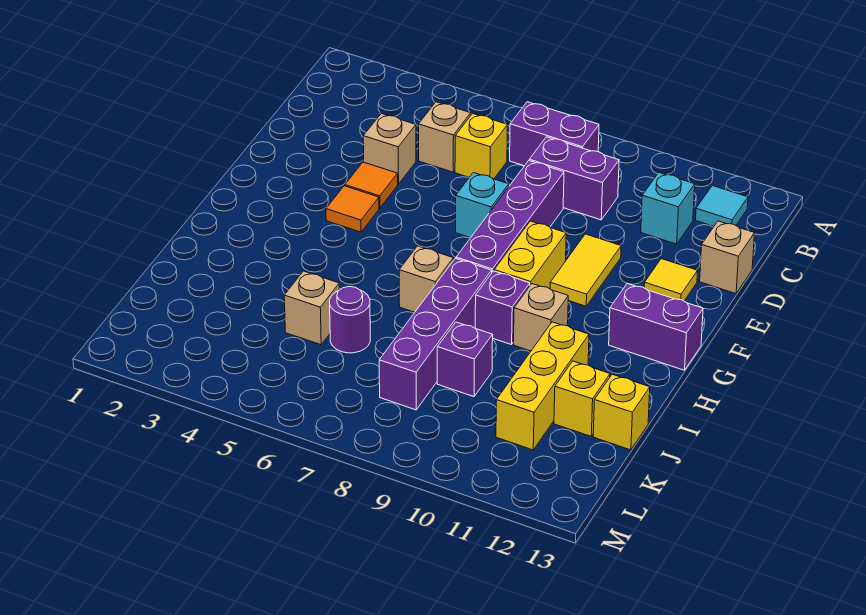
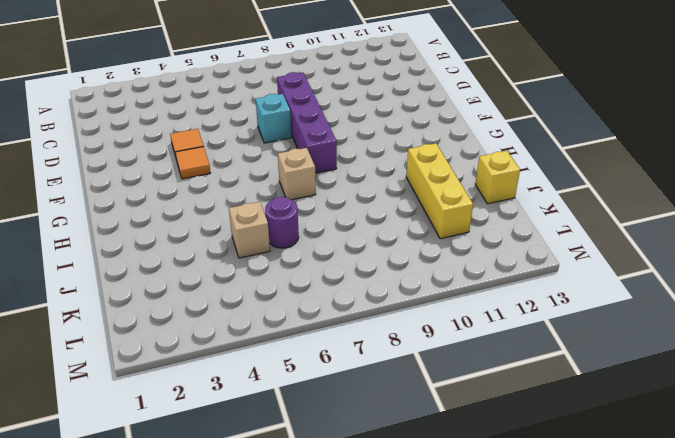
none -> purple brick B7:B8 level 1
none -> cyan tile B12 level 1
none -> tan brick C5 level 1

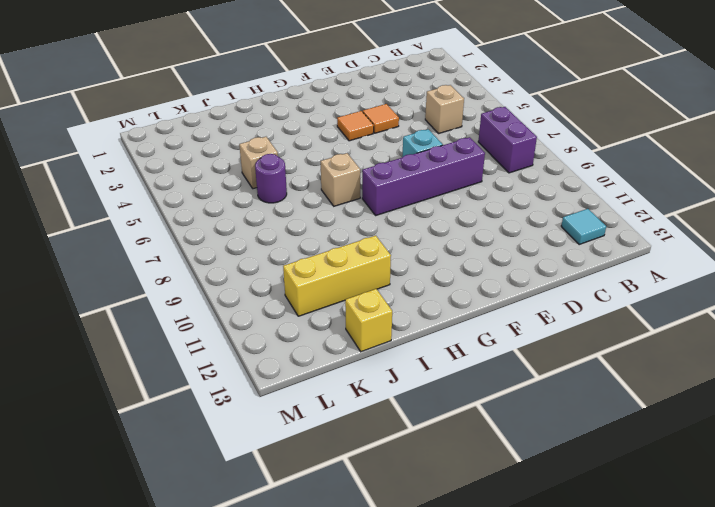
none -> yellow brick C6 level 1
none -> purple brick C8:C9 level 1
none -> cyan brick C11 level 1

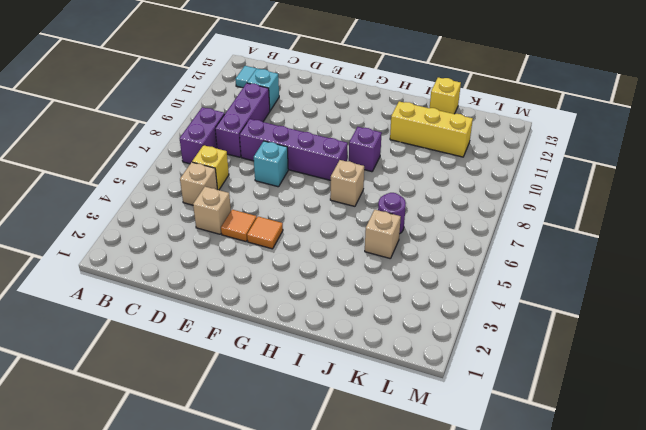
purple brick C8:C10 level 1 -> purple brick C8:C9 level 1
none -> tan brick D13 level 1
none -> yellow tile E10:F10 level 1
none -> yellow tile E12 level 1

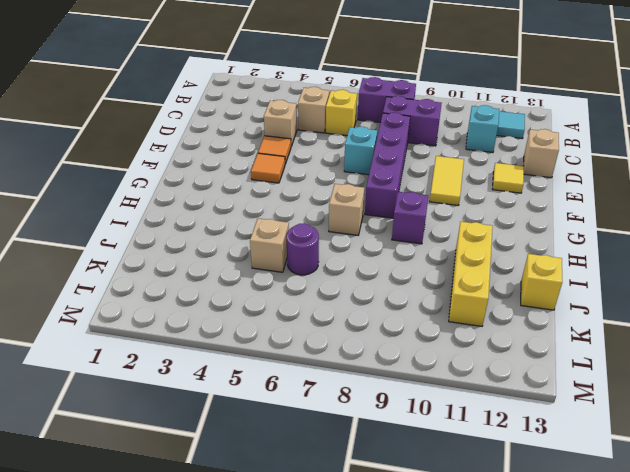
none -> yellow brick F9:G9 level 1
none -> purple brick G12:G13 level 1
none -> purple brick H8:K8 level 1

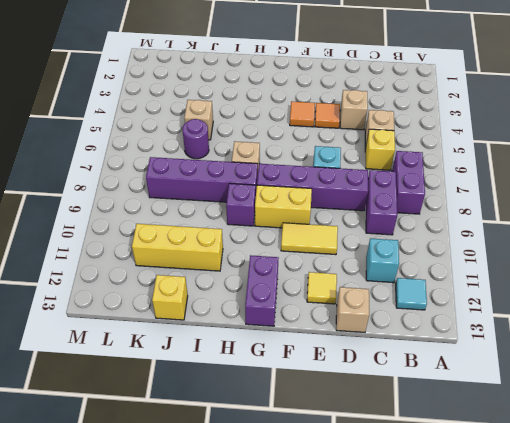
none -> tan brick H10 level 1
none -> purple brick J9 level 1
none -> yellow brick J12 level 1

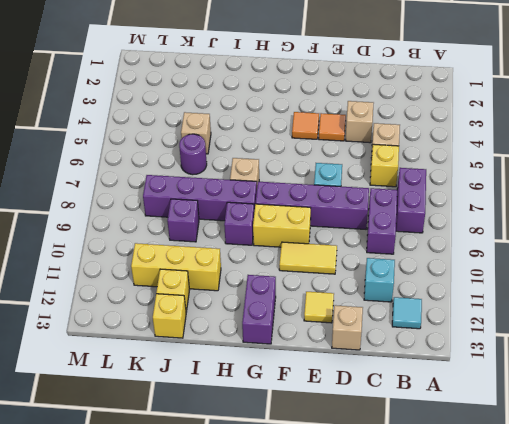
none -> tan brick H10 level 1

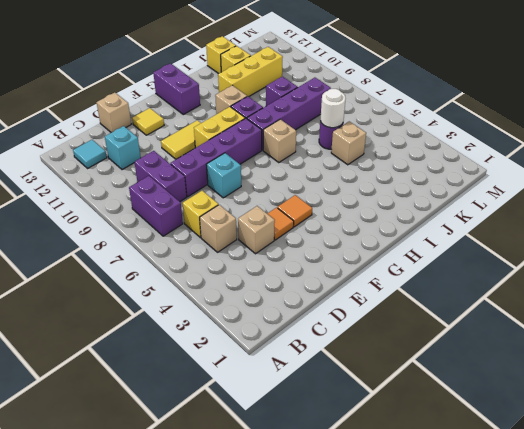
white round brick J6 level 2 -> none

